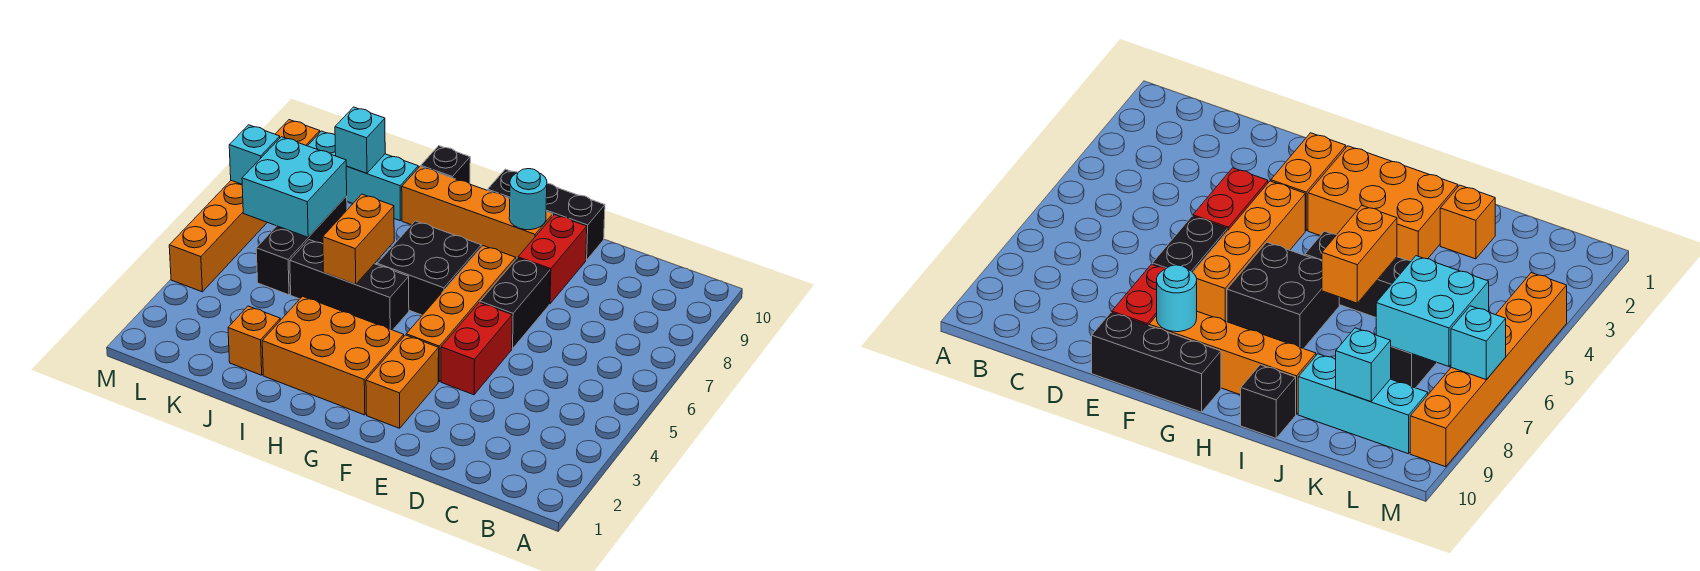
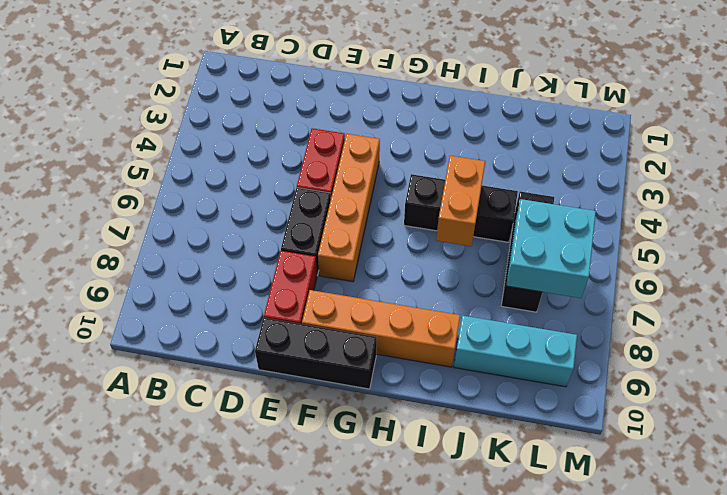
none -> orange brick F2:F3 level 1
none -> orange brick G2:I3 level 1
none -> black brick G6:H7 level 1

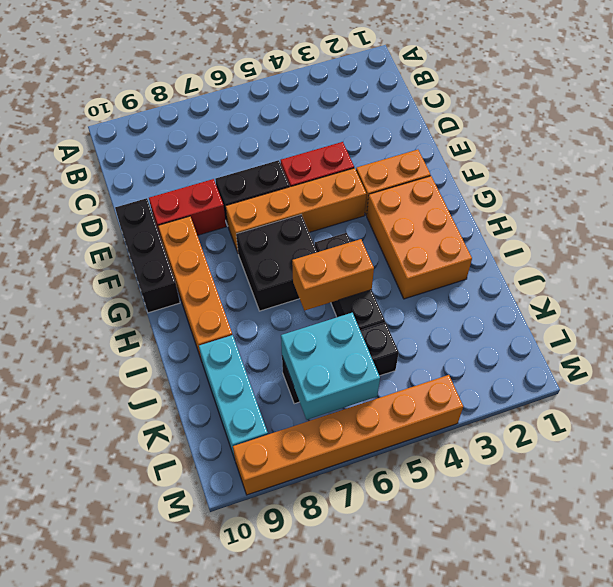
none -> black brick I10 level 1
none -> orange brick J2 level 1
none -> cyan round brick F9 level 2

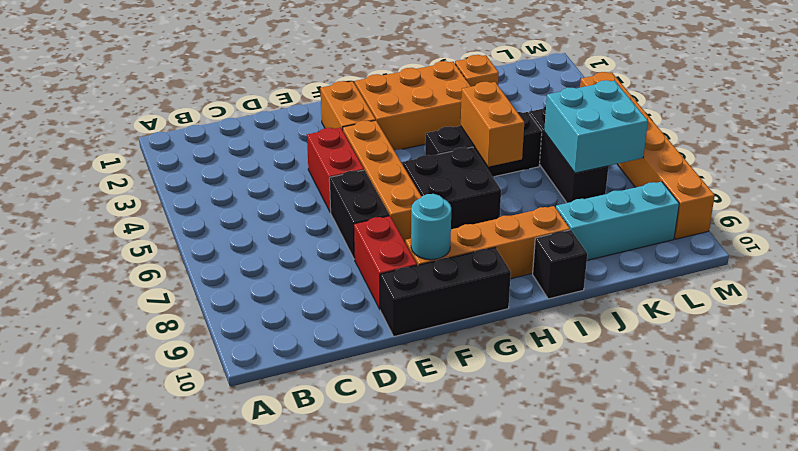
none -> cyan brick K9 level 2
none -> cyan brick M7 level 2

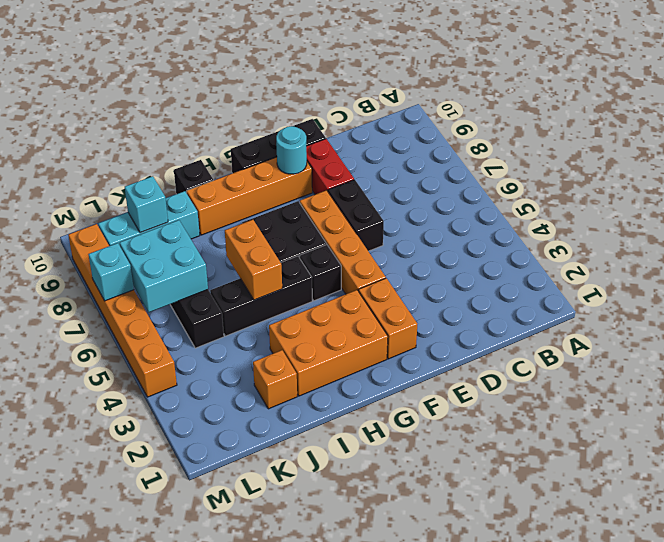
black brick G5 level 1 -> none
none -> red brick E4:E5 level 1

